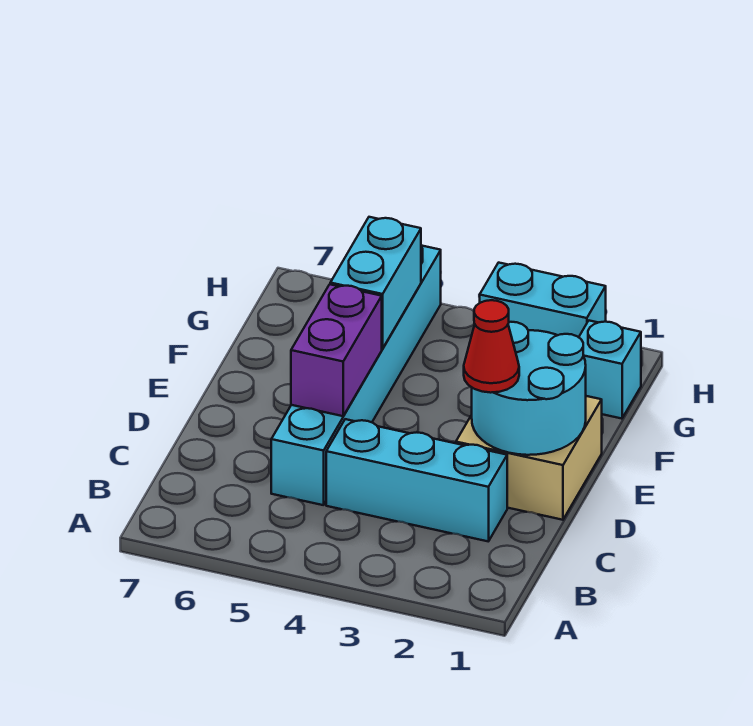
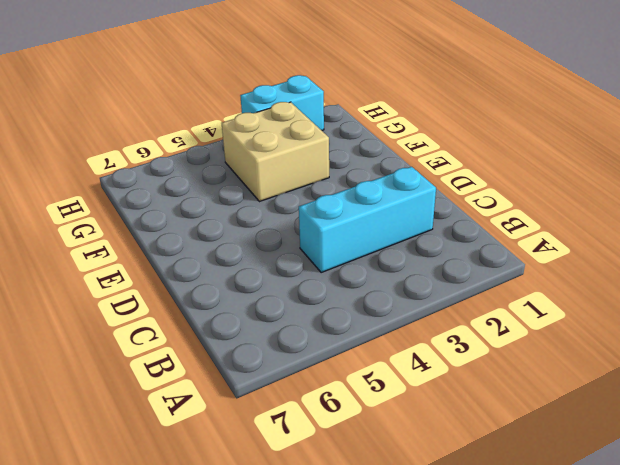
tan brick F3:G4 level 1 -> tan brick D1:E2 level 1
none -> cyan brick C5:H5 level 1
none -> cyan brick G1 level 1

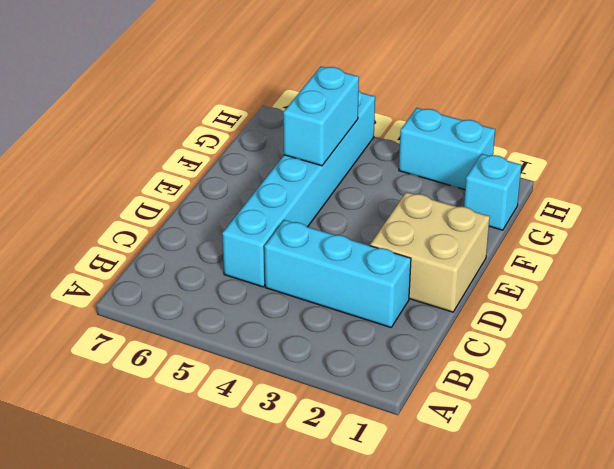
none -> cyan round brick D1:E2 level 2
none -> purple brick D5:E5 level 2

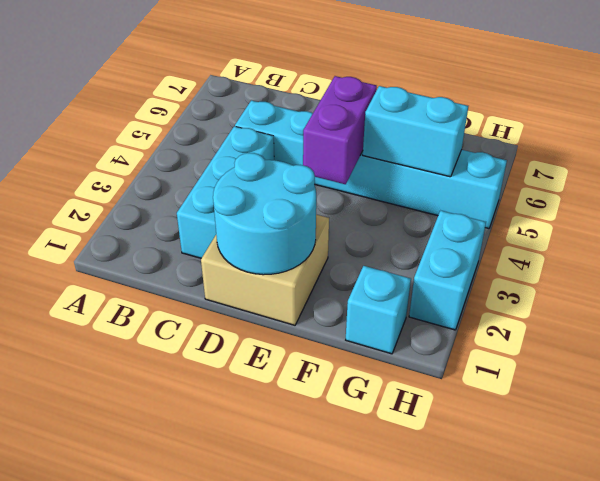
purple brick E4:E5 level 2 -> purple brick D5:E5 level 2
none -> red cone D2 level 3

